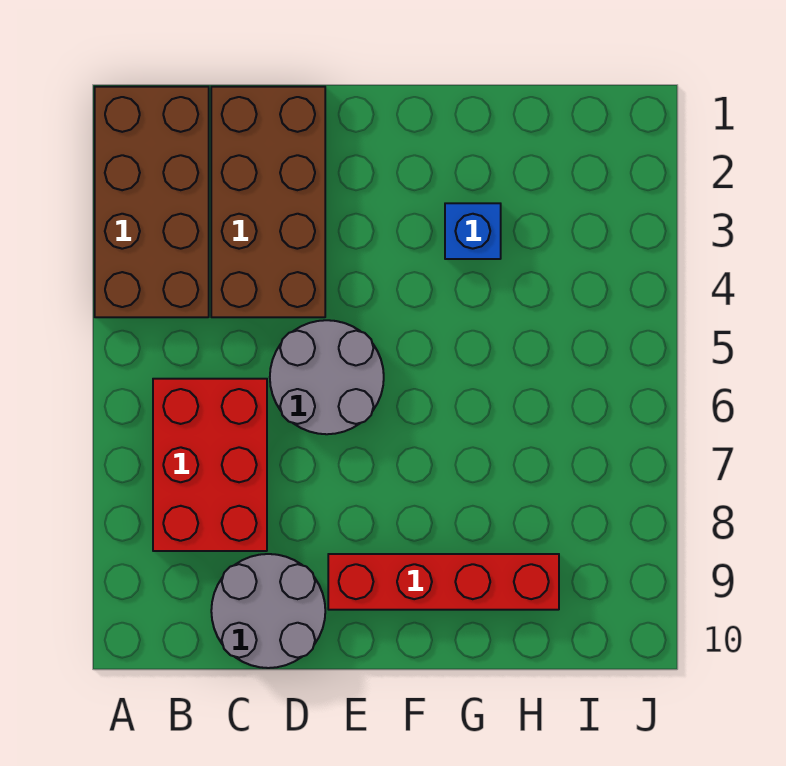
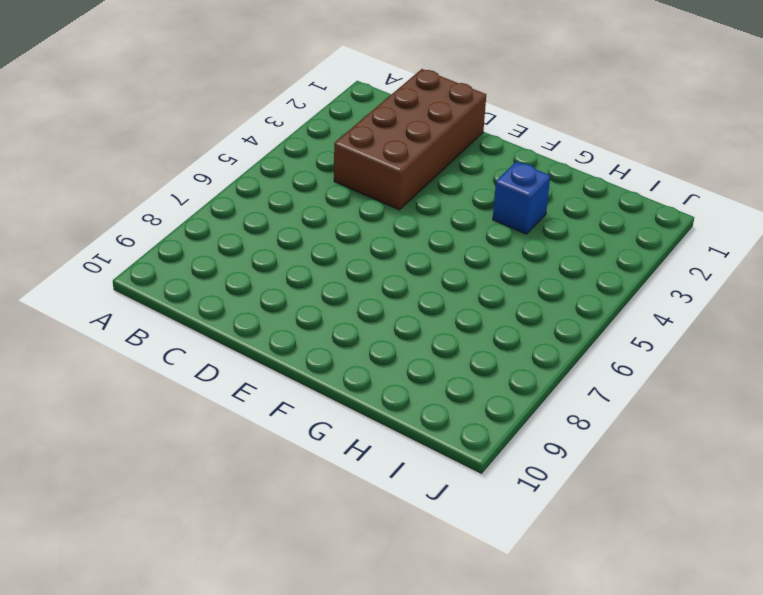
none -> brown brick A1:B4 level 1
none -> red brick B6:C8 level 1

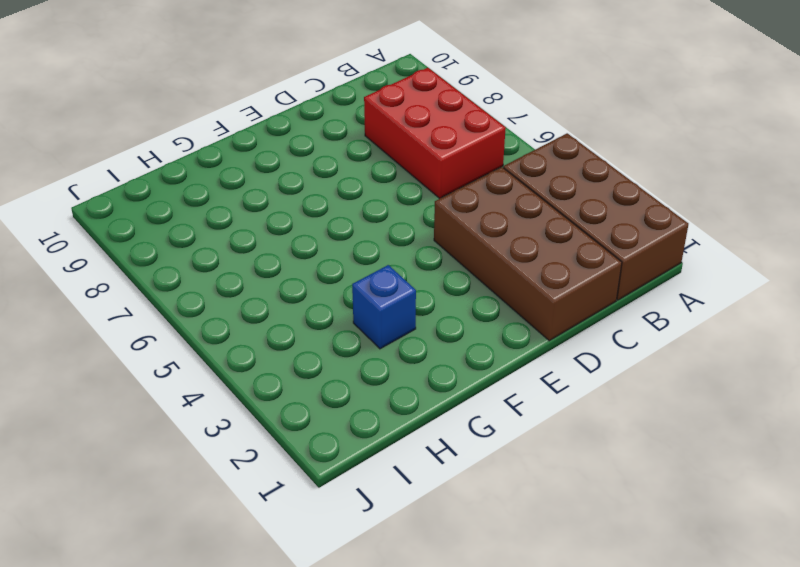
none -> grey round brick C9:D10 level 1
none -> grey round brick D5:E6 level 1

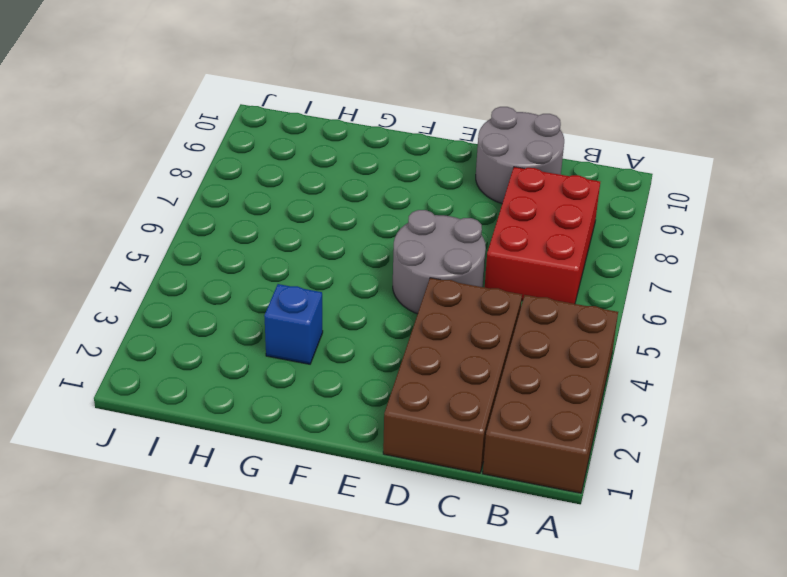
none -> red brick E9:H9 level 1

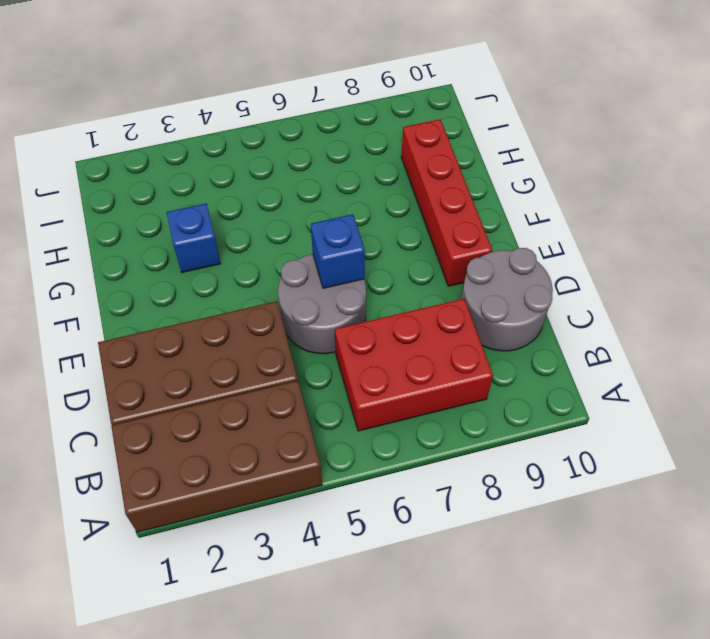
blue brick E6 level 2 -> none

